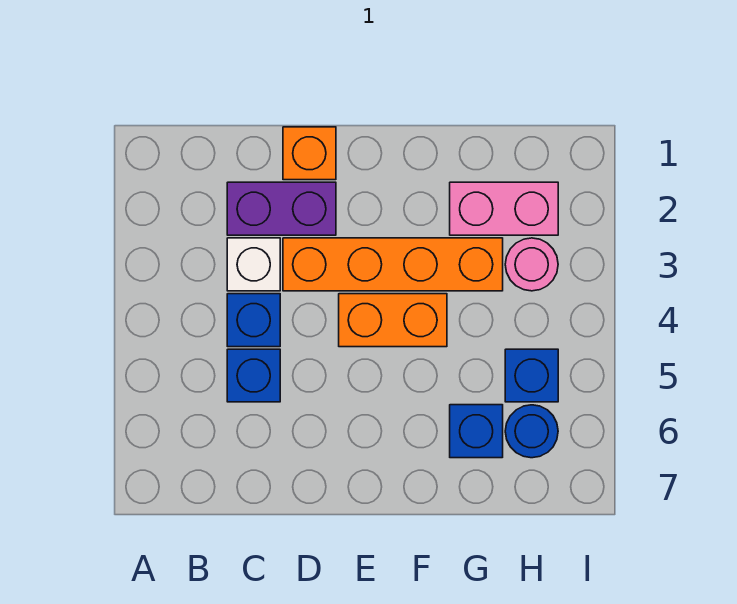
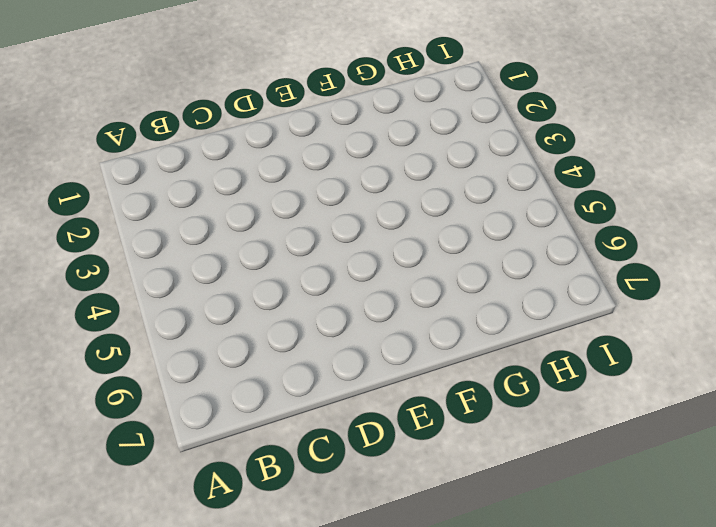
none -> purple brick C2:D2 level 1
none -> white brick C3 level 1
none -> blue brick C4 level 1

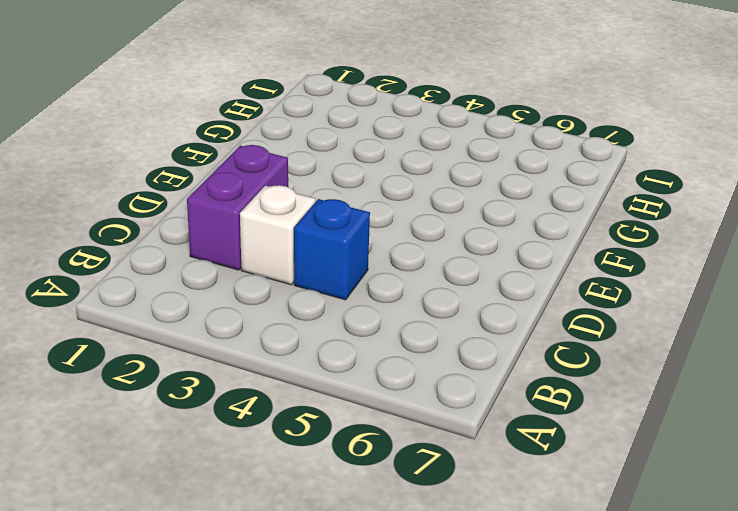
none -> blue brick C5 level 1
none -> orange brick D1 level 1
none -> orange brick D3:G3 level 1

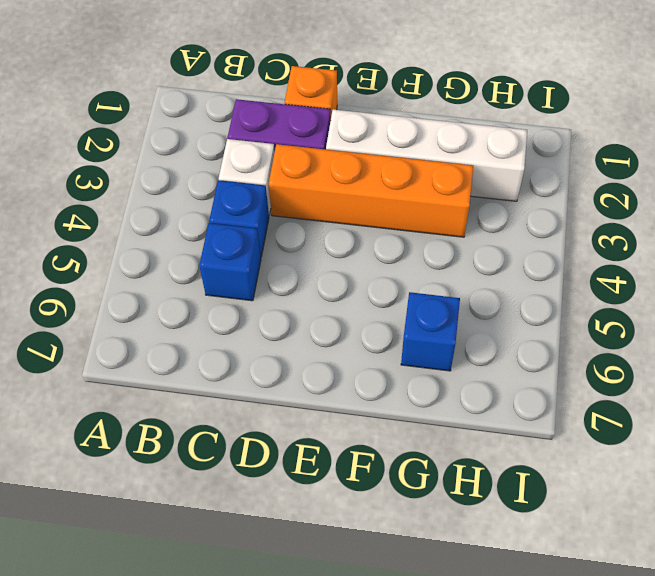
white brick E2:H2 level 1 -> pink brick G2:H2 level 1
none -> orange brick E4:F4 level 1
none -> pink round brick H3 level 1
none -> blue brick H5 level 1

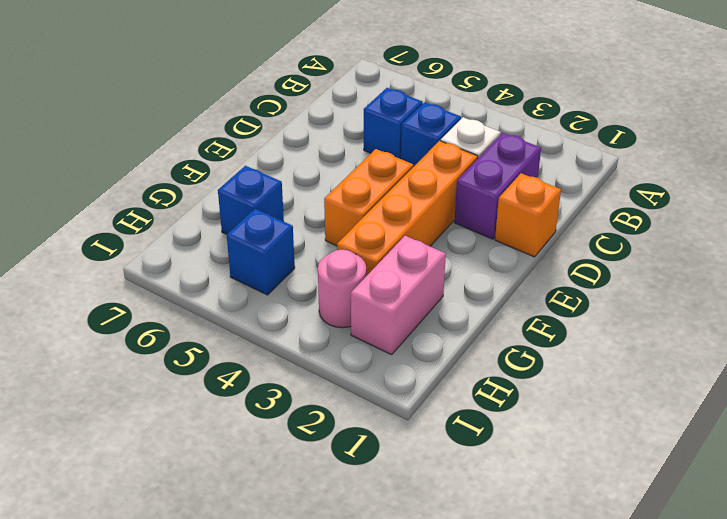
none -> blue round brick H6 level 1

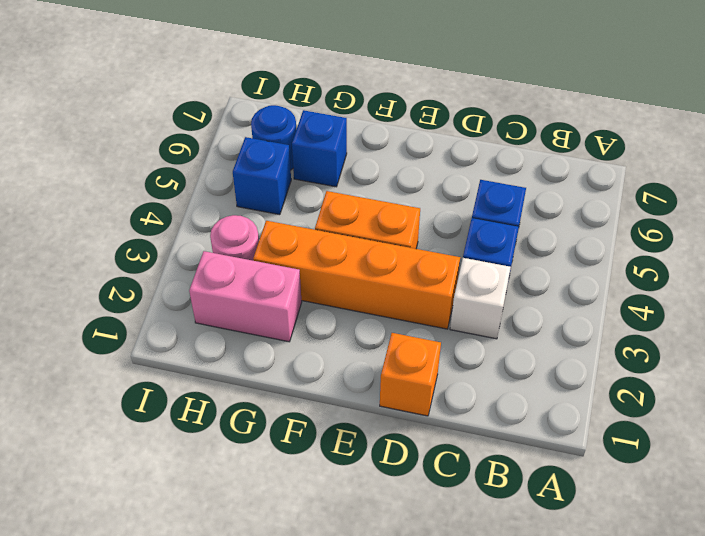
none -> purple brick C2:D2 level 1

